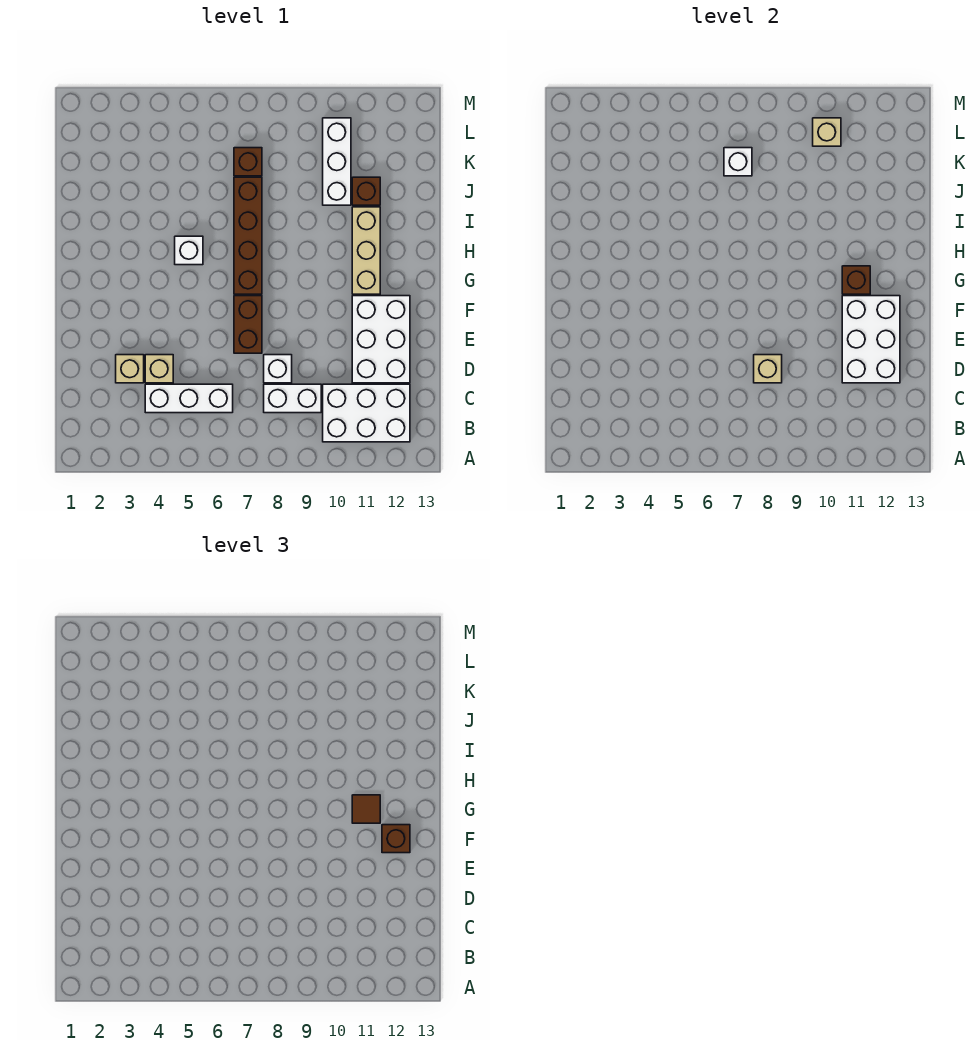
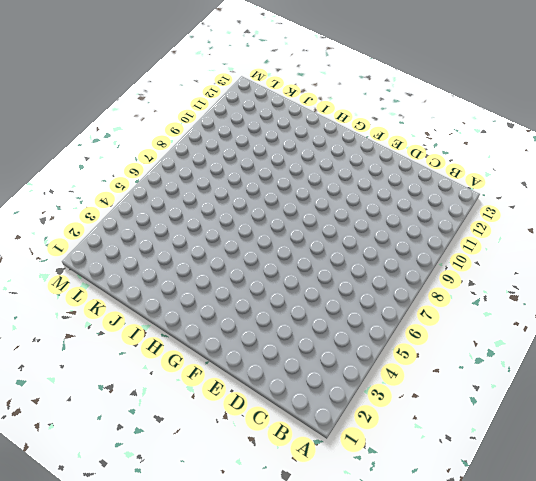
none -> white brick B10:C12 level 1
none -> white brick C4:C6 level 1
none -> white brick C8:C9 level 1

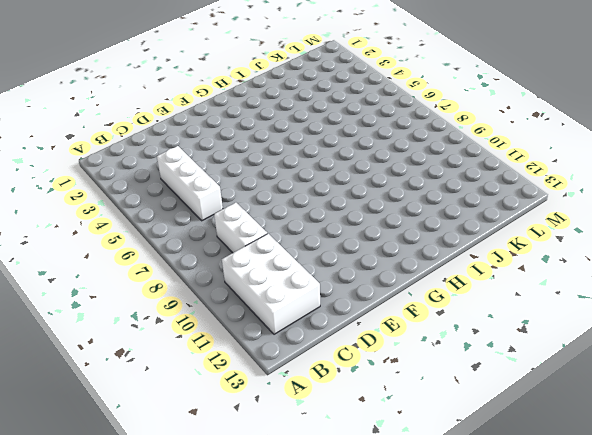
none -> tan brick D3 level 1
none -> tan brick D4 level 1
none -> white brick D8 level 1

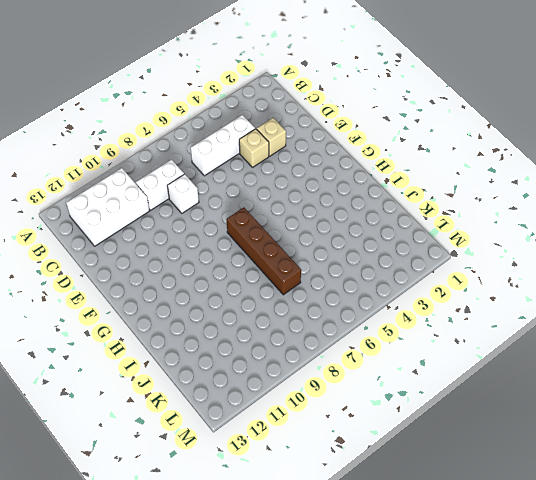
none -> white brick D11:F12 level 1
none -> brown brick E7:F7 level 1
none -> tan brick G11:I11 level 1

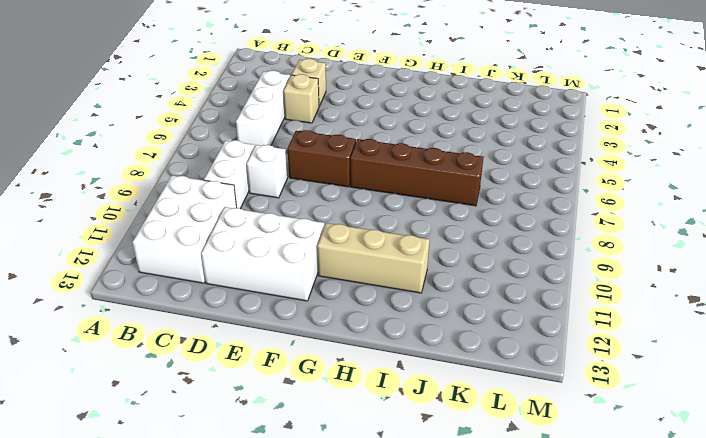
none -> white brick H5 level 1
none -> white brick J10:L10 level 1
none -> brown brick J11 level 1

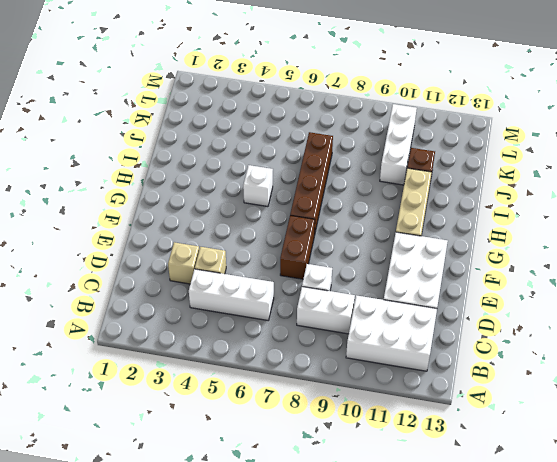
none -> brown brick K7 level 1
none -> tan brick D8 level 2
none -> white brick D11:F12 level 2

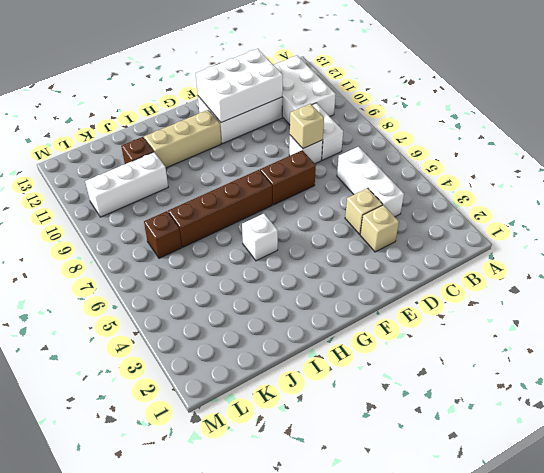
none -> brown brick G11 level 2
none -> white brick K7 level 2
none -> tan brick L10 level 2

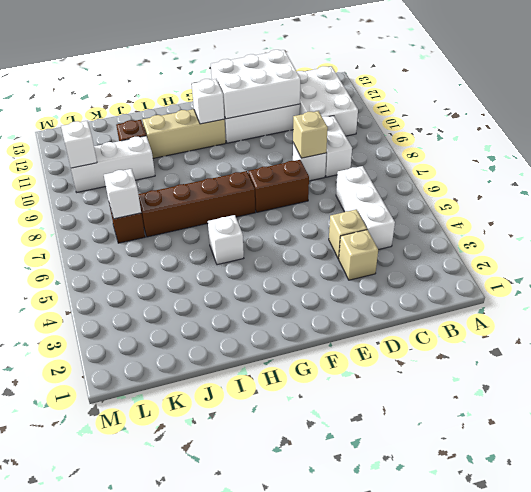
white brick G11 level 2 -> brown brick G11 level 2
white brick L10 level 2 -> tan brick L10 level 2
none -> brown brick F12 level 3
none -> brown tile G11 level 3

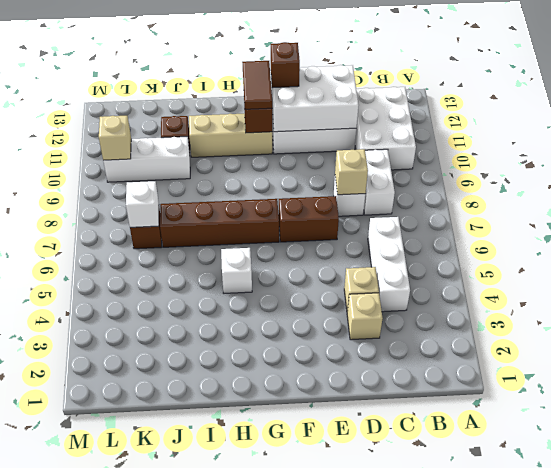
brown tile G11:G12 level 3 -> brown tile G11 level 3

